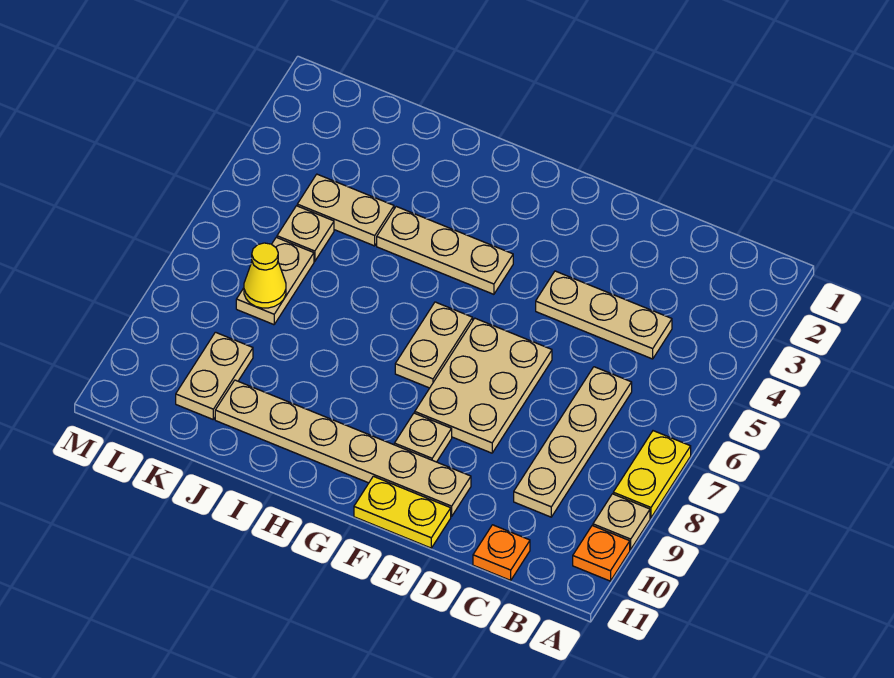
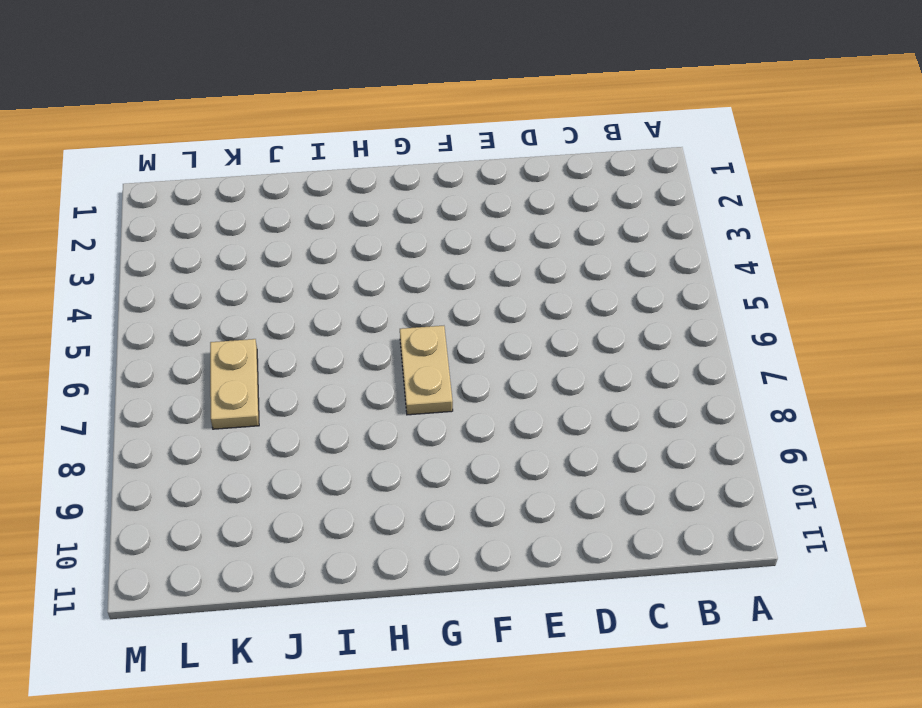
none -> yellow plate A7:A8 level 1
none -> tan plate A9 level 1
none -> orange plate A10 level 1

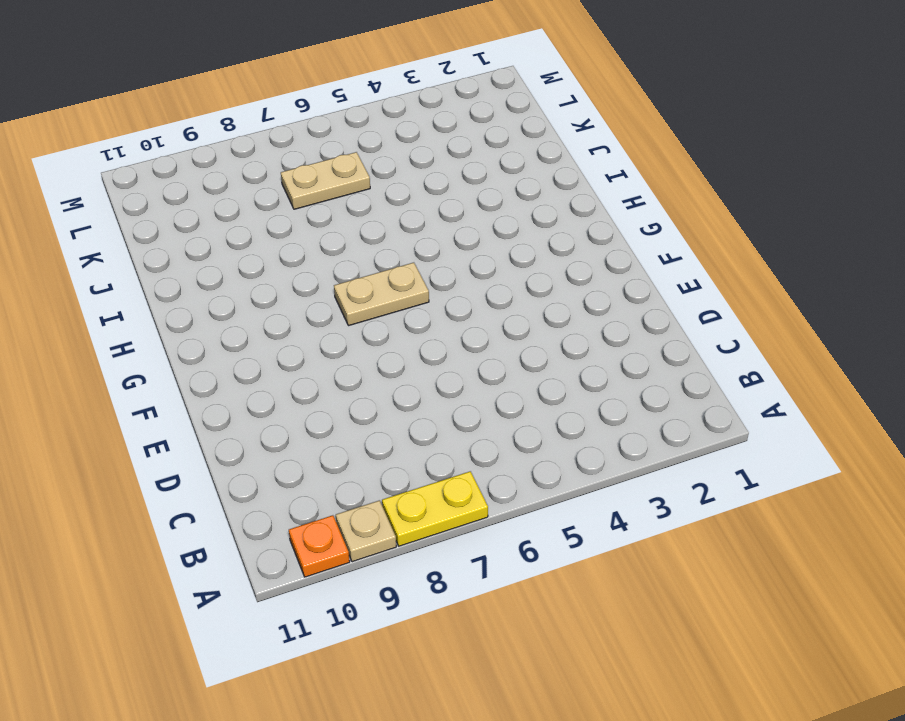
none -> tan plate C4:E4 level 1
none -> tan plate C6:C9 level 1
none -> orange plate C11 level 1

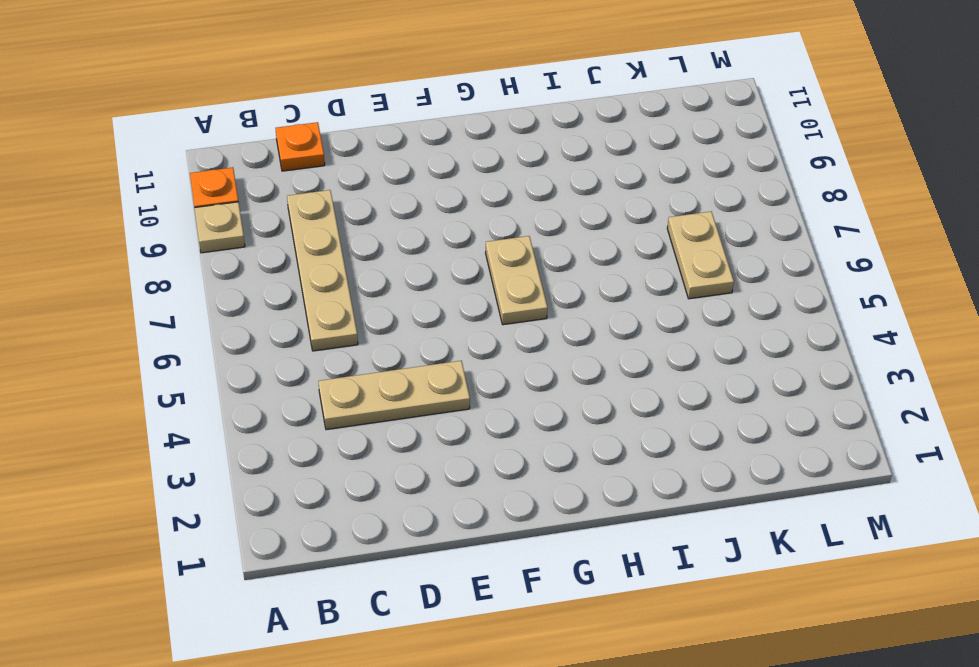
none -> yellow plate A7:A8 level 1
none -> tan plate E6:F8 level 1
none -> tan plate E10:J10 level 1

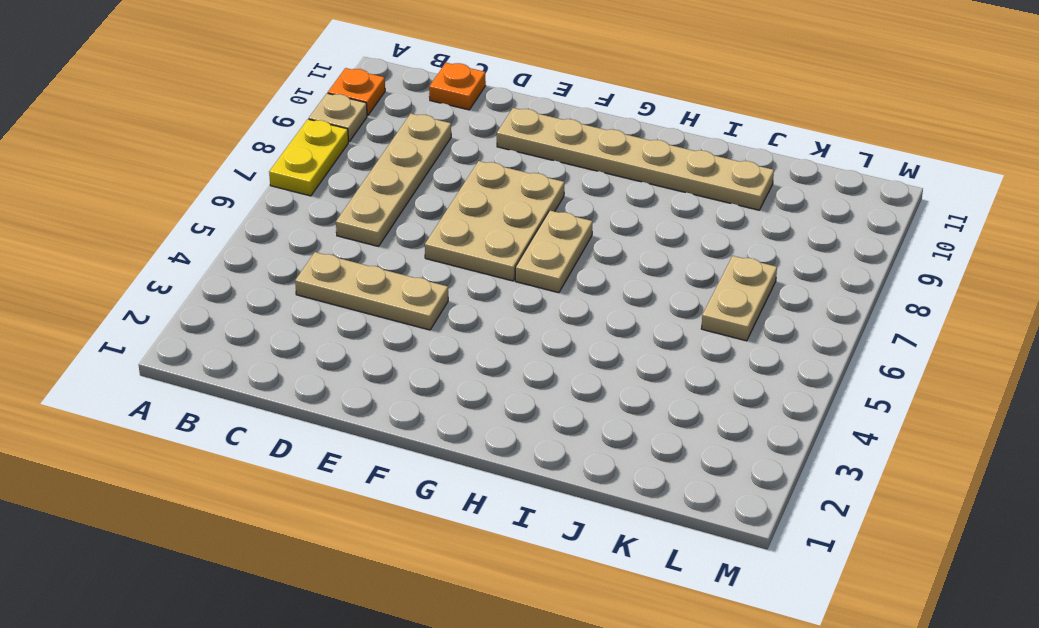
none -> yellow plate E11:F11 level 1
none -> tan plate F9 level 1
none -> tan plate G4:I4 level 1

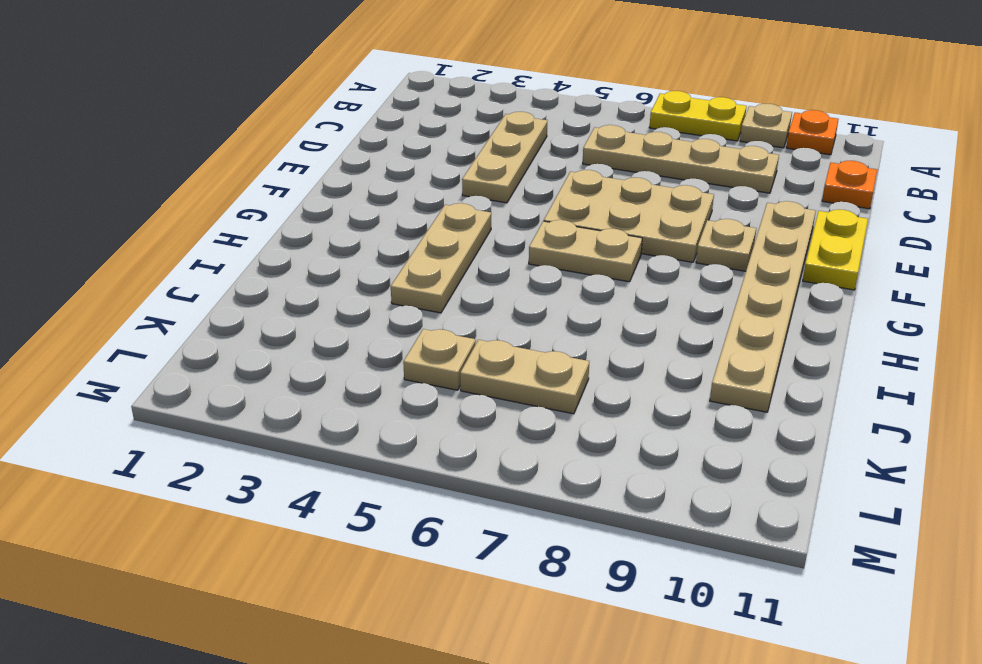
none -> tan plate J4:K4 level 1
none -> tan plate K9:K10 level 1
none -> yellow cone K7 level 2

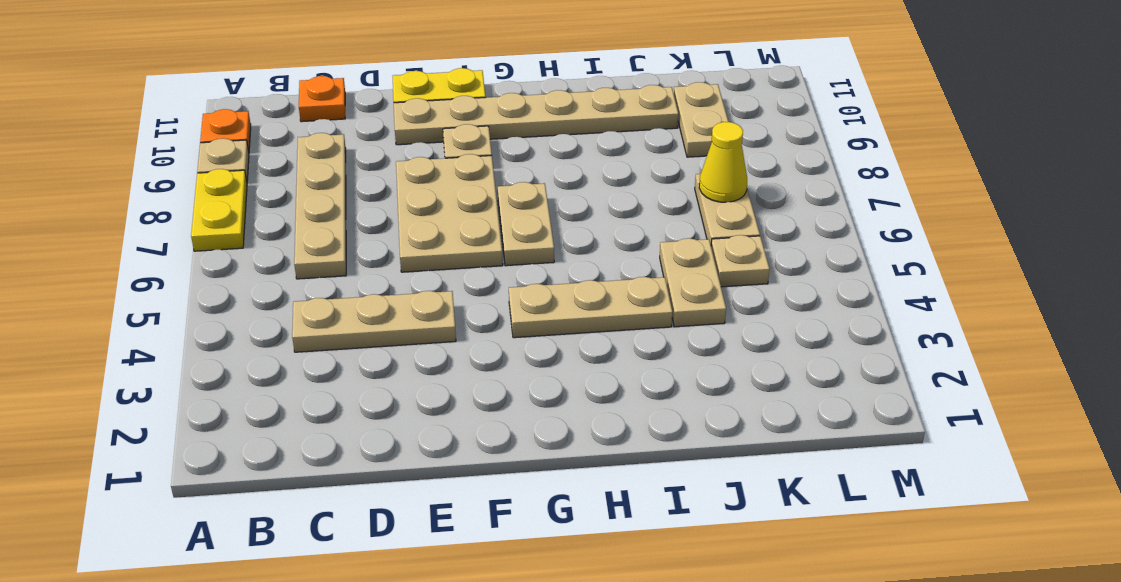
tan plate J4:J5 level 1 -> tan plate J4:K4 level 1

